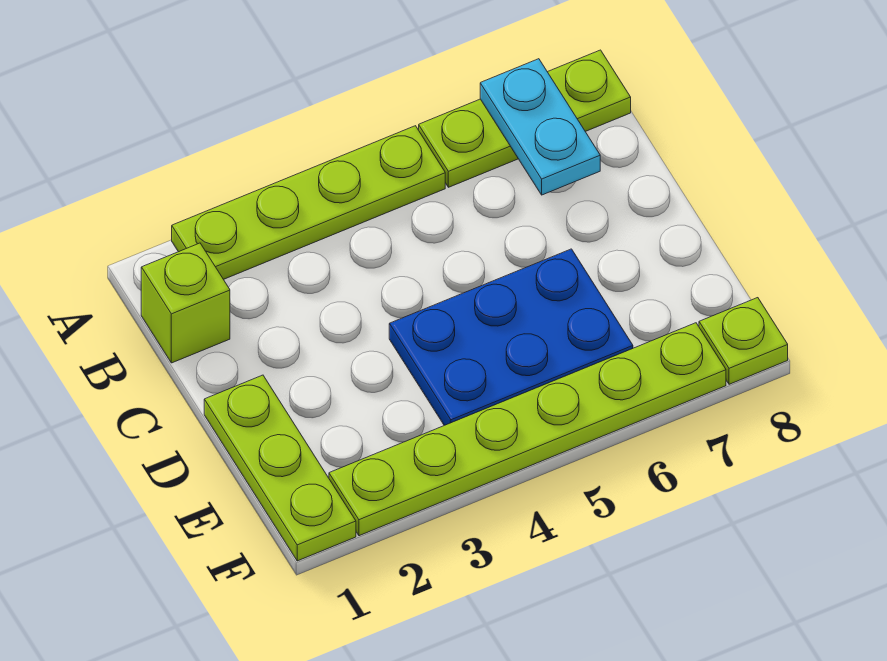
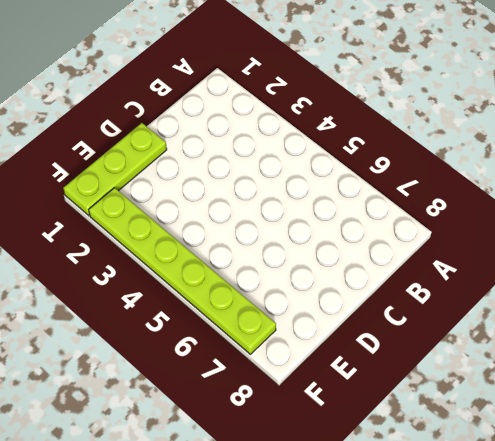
none -> lime plate A2:A5 level 1
none -> lime plate A6:A8 level 1

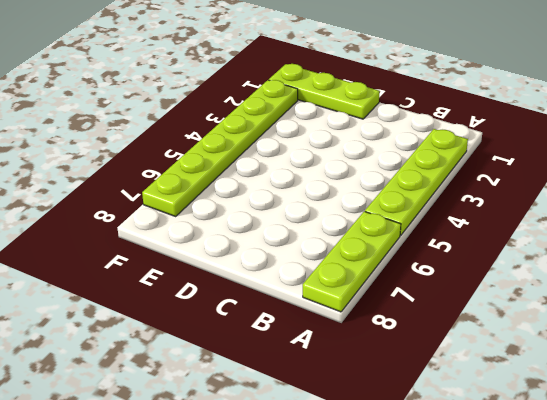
none -> lime brick B1 level 1
none -> blue plate D4:E6 level 1

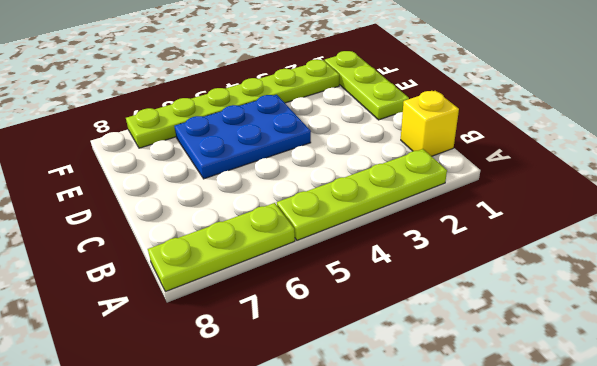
yellow brick B1 level 1 -> lime brick B1 level 1
none -> lime plate F8 level 1
none -> cyan plate A7:B7 level 2

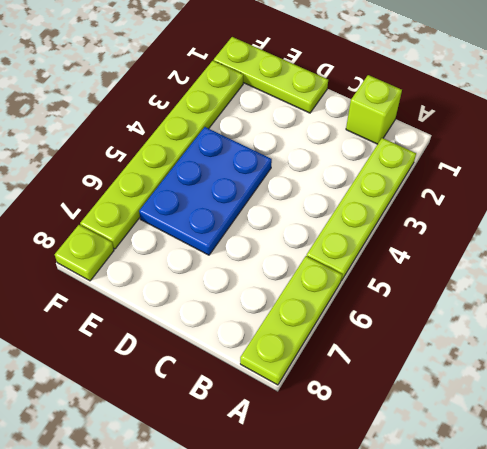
none -> cyan plate A7:B7 level 2

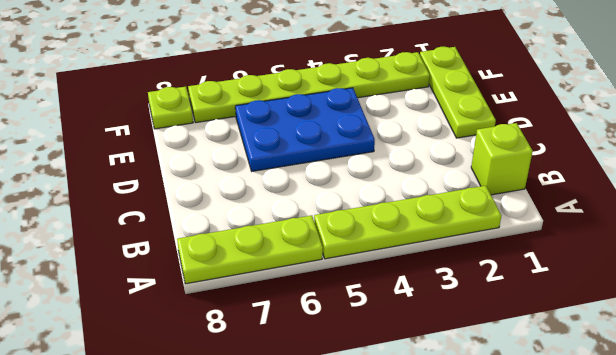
none -> cyan plate A7:B7 level 2

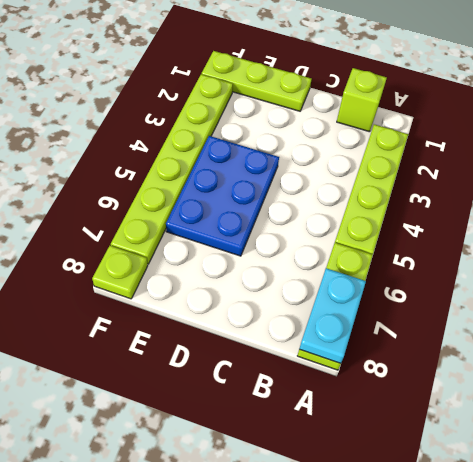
cyan plate A7:A8 level 2 -> cyan plate A7:B7 level 2

